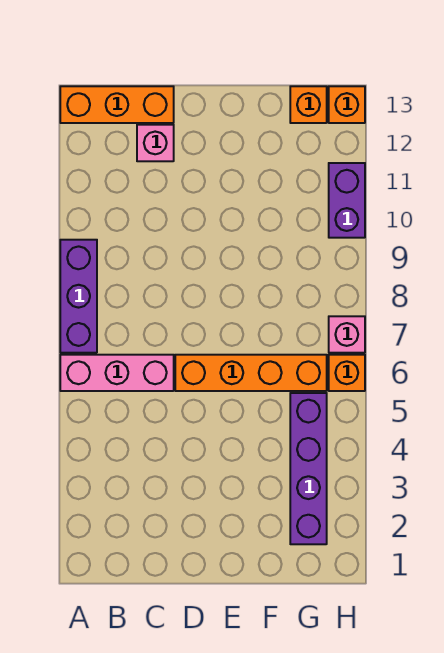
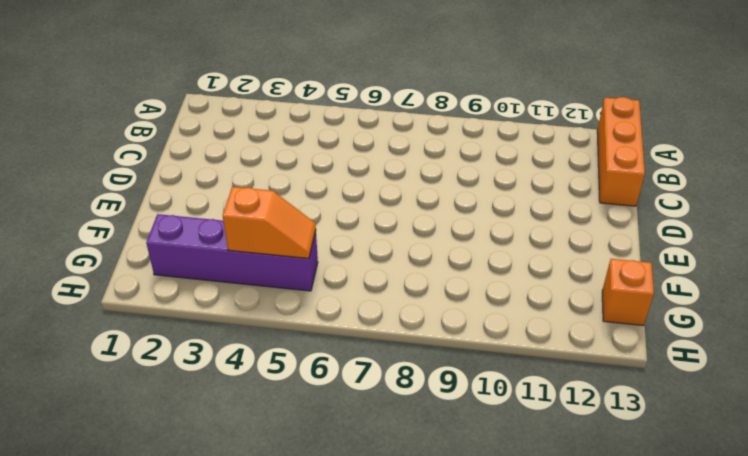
orange slope G4:G5 level 2 top 4 -> none
none -> pink brick A6:C6 level 1
none -> purple brick A7:A9 level 1

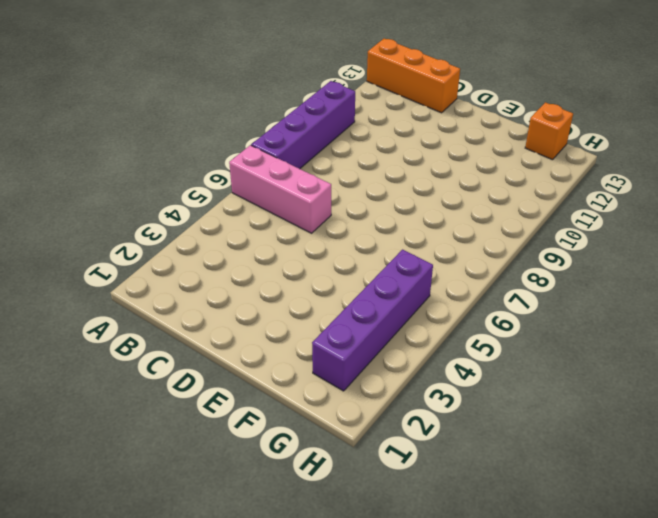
purple brick A7:A10 level 1 -> purple brick A7:A9 level 1
none -> pink brick C12 level 1
none -> orange brick D6:G6 level 1

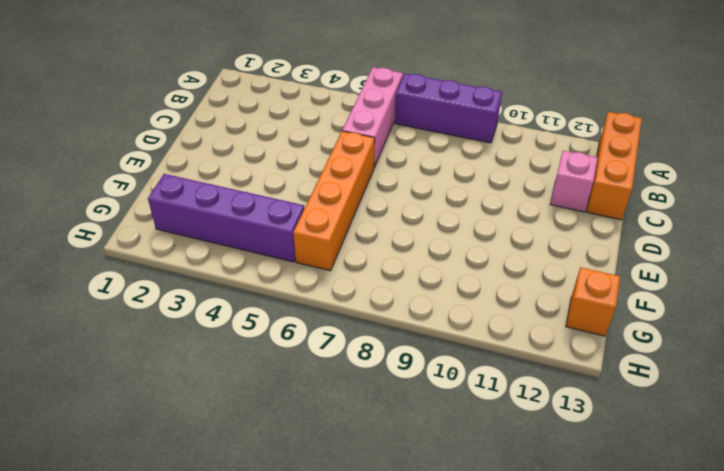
none -> orange brick H6 level 1
none -> pink brick H7 level 1

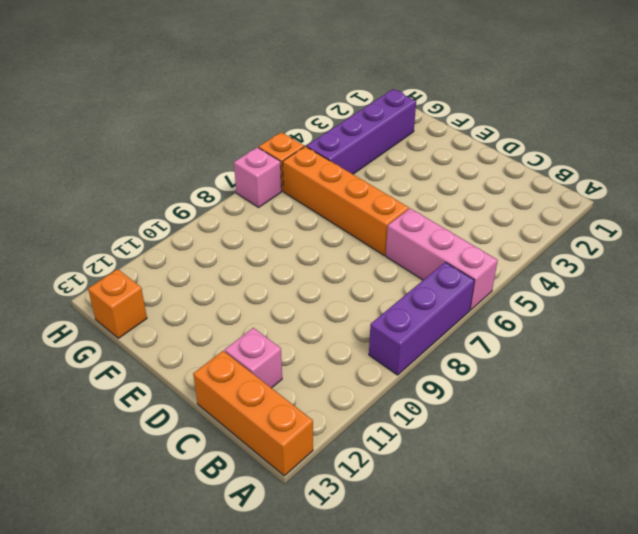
none -> purple brick H10:H11 level 1
none -> orange brick H13 level 1

